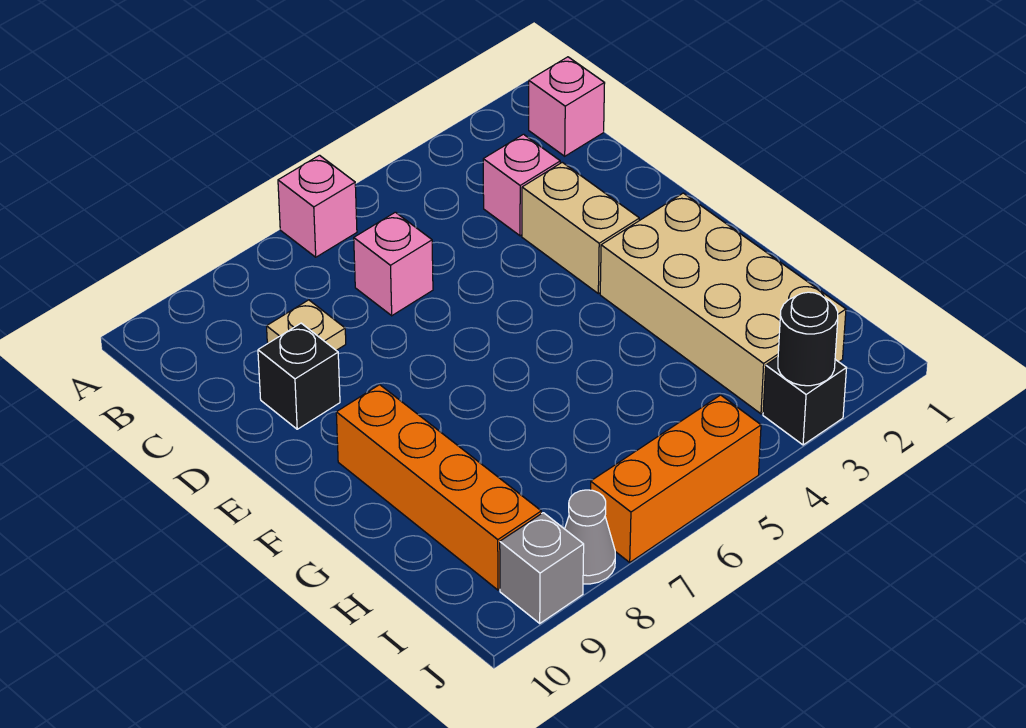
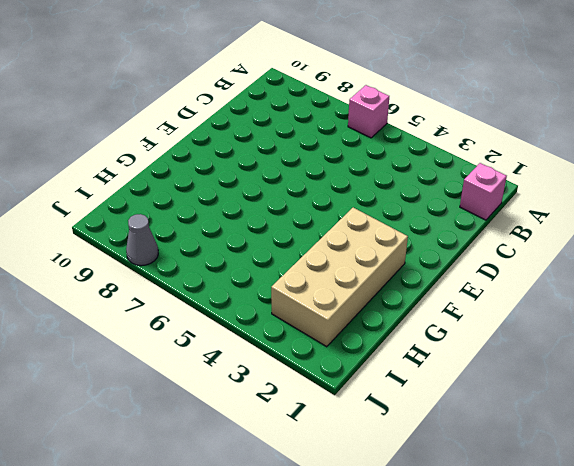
none -> pink brick C3 level 1
none -> pink brick C6 level 1
none -> tan plate C8 level 1

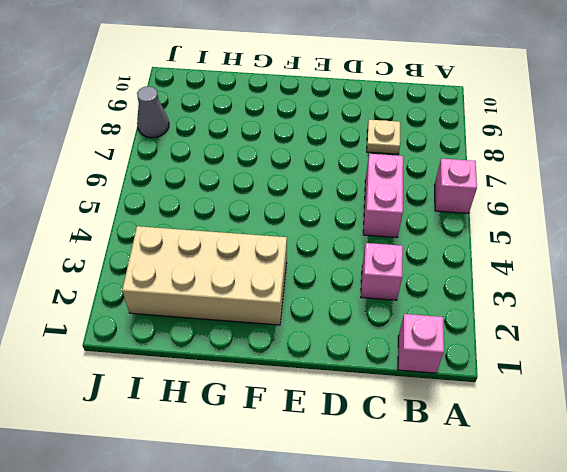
pink brick C5:C6 level 1 -> pink brick C6 level 1
none -> tan brick D3:E3 level 1
none -> black brick D9 level 1
none -> orange brick F9:I9 level 1

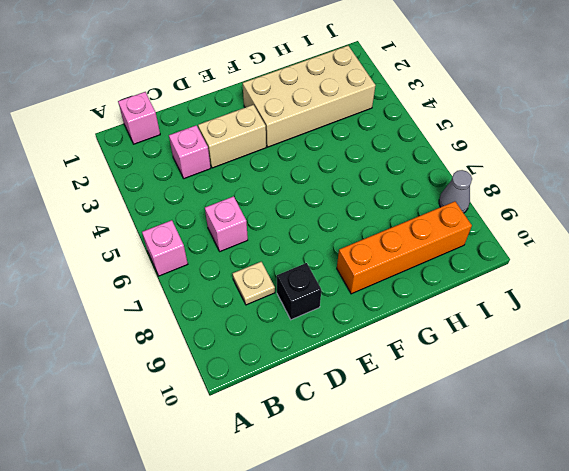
none -> black brick J3 level 1
none -> orange brick J5:J7 level 1
none -> grey brick J9 level 1

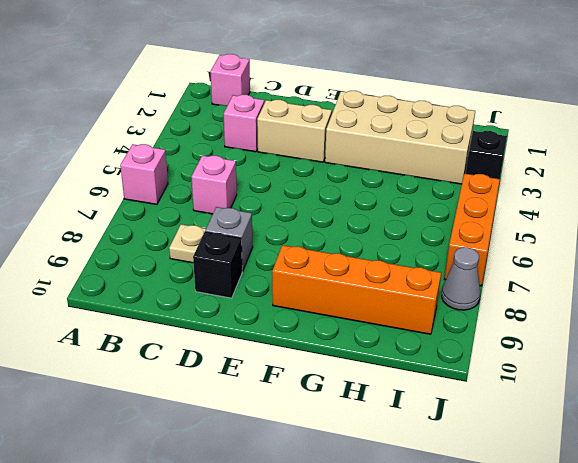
grey brick D8 level 1 -> grey brick J9 level 1
none -> black round brick J3 level 2

